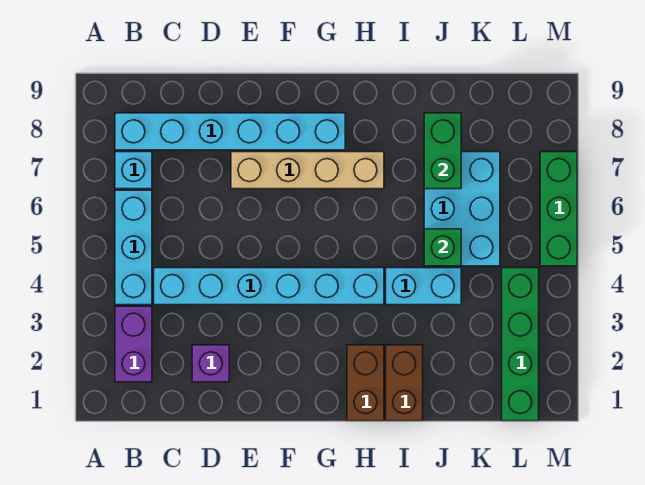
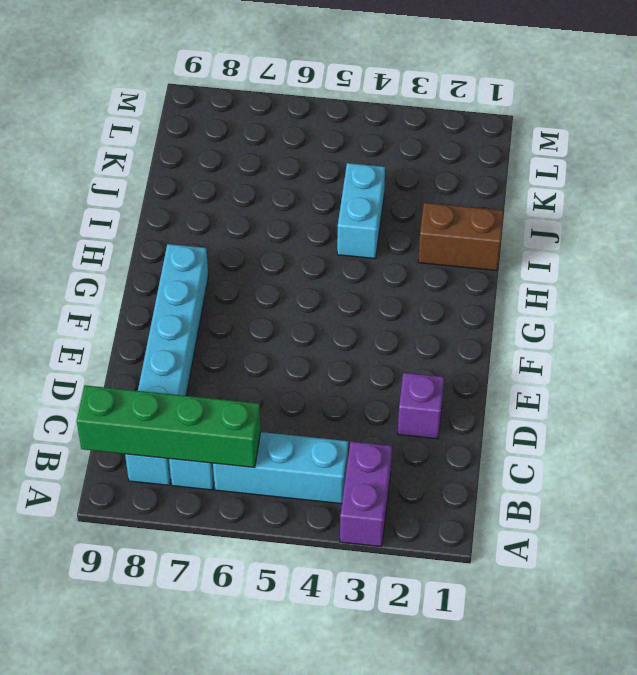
purple brick A3:B3 level 1 -> purple brick B2:B3 level 1
green brick B6:B9 level 2 -> green brick L1:L4 level 1
none -> cyan brick C4:H4 level 1
none -> tan brick E7:H7 level 1
none -> brown brick H1:H2 level 1

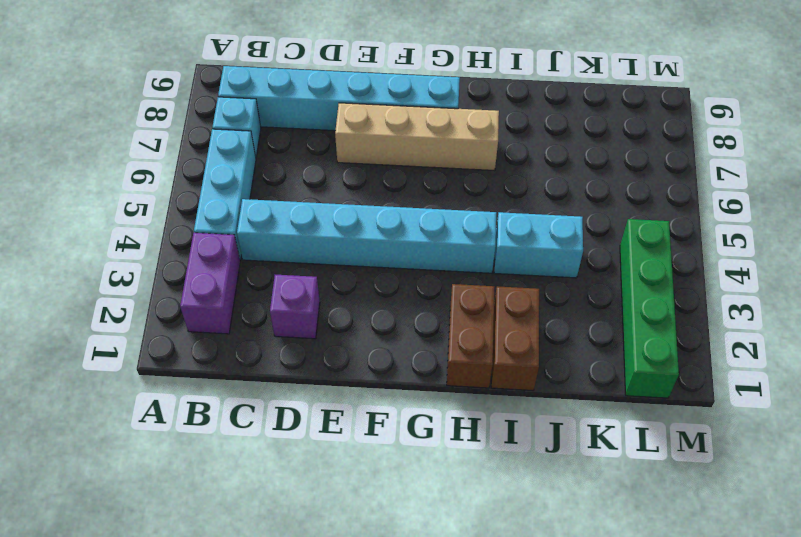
none -> cyan brick J5:K7 level 1
none -> green brick M5:M7 level 1
none -> green brick J5 level 2

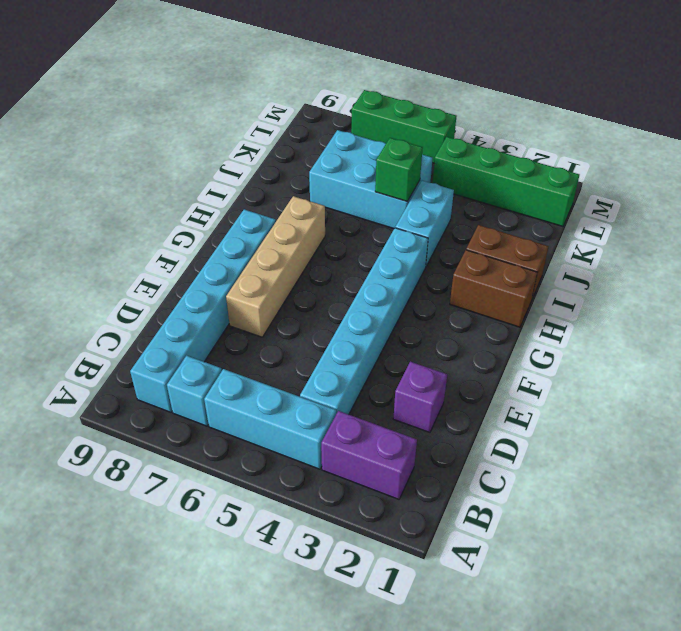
none -> green brick J7:J8 level 2

